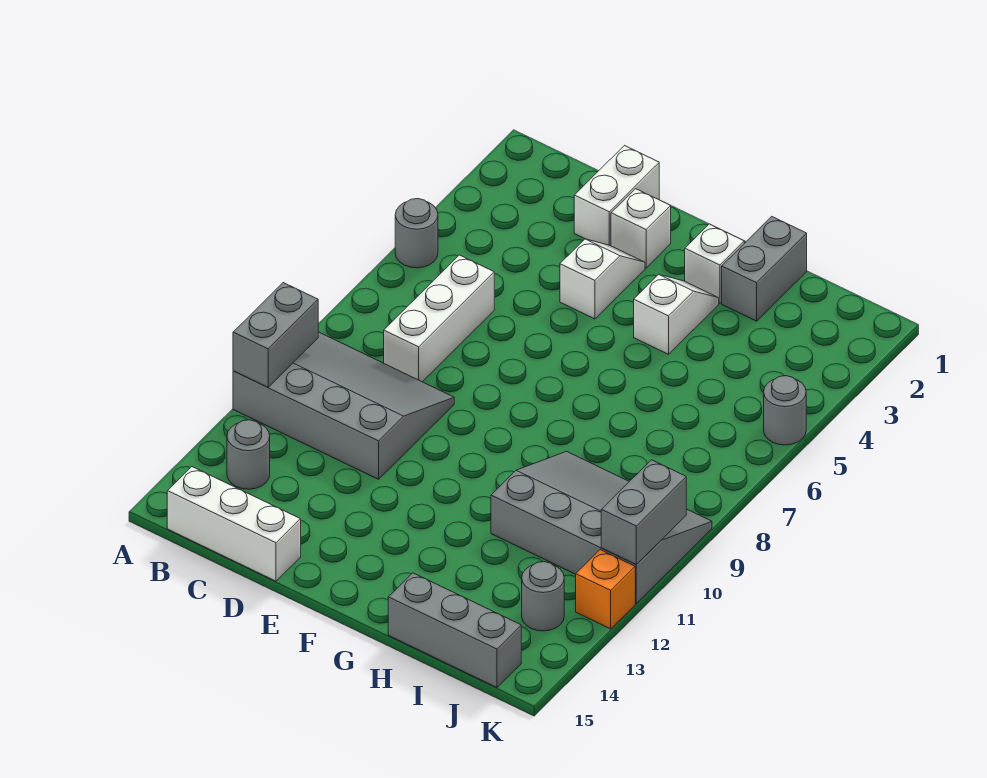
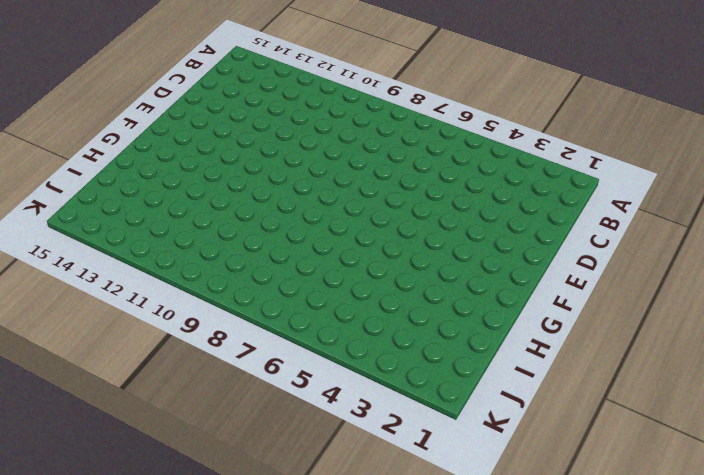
none -> grey round brick A5 level 1
none -> grey slope A9:D11 level 1 top 11
none -> grey round brick B13 level 1

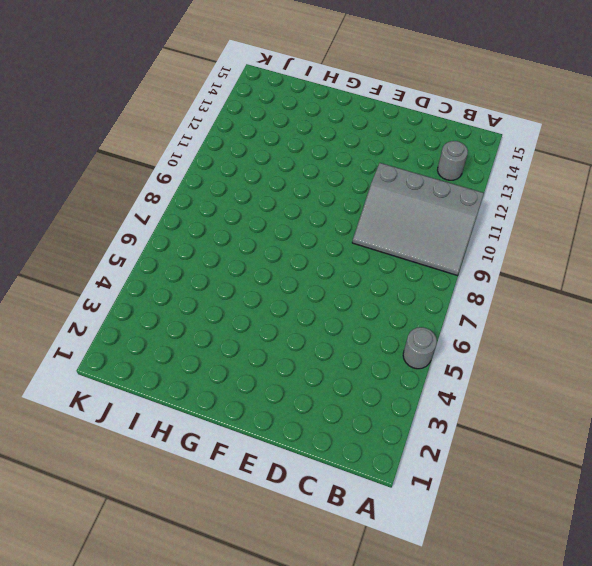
none -> white brick B15:D15 level 1
none -> white brick C6:C8 level 1
none -> white brick D1:D2 level 1

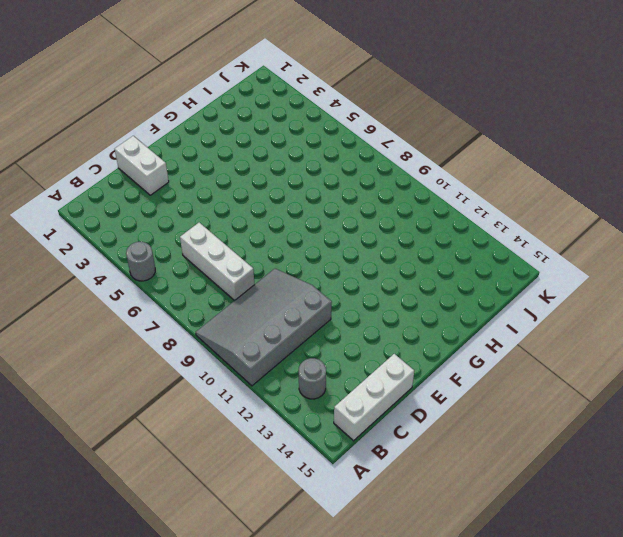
none -> white brick E2 level 1
none -> white slope E3:E4 level 1 top 4
none -> white brick G2 level 1

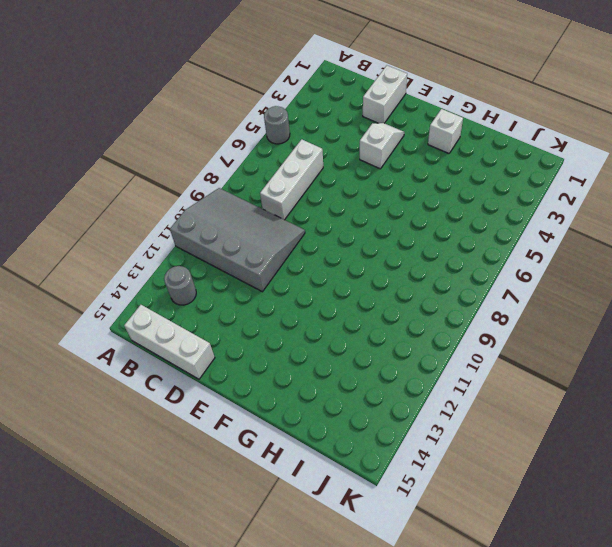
none -> white brick E2 level 1
none -> white slope G3:G4 level 1 top 4
none -> grey brick H1:H2 level 1

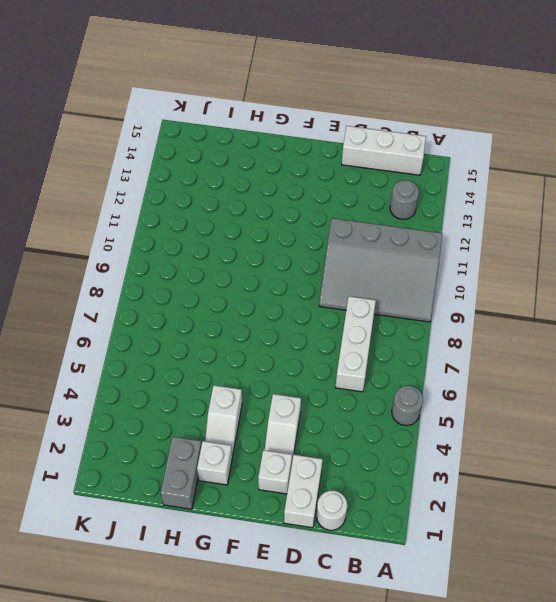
white round brick C1 level 1 -> none
none -> grey slope H9:K11 level 1 top 11
none -> grey brick H15:J15 level 1
none -> grey round brick J13 level 1

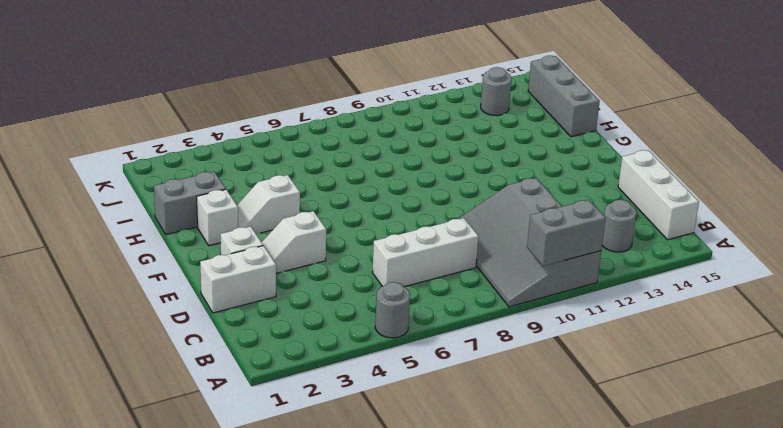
none -> grey slope H9:K11 level 1 top 11
none -> grey round brick K5 level 1
none -> orange brick K12 level 1

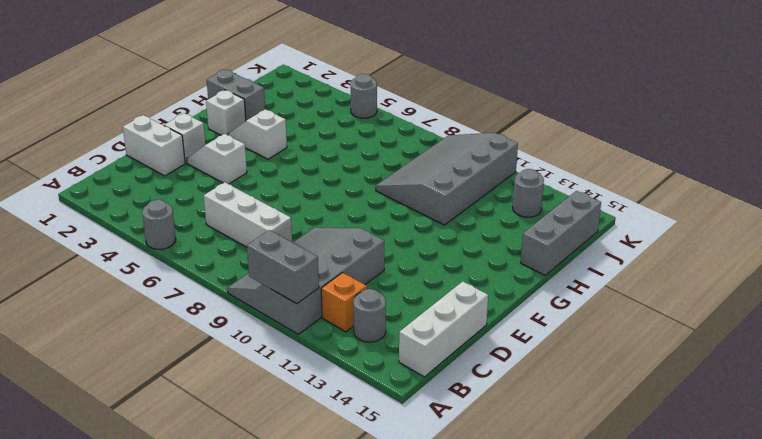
orange brick B12 level 1 -> orange brick K12 level 1
none -> grey brick K10:K11 level 2

